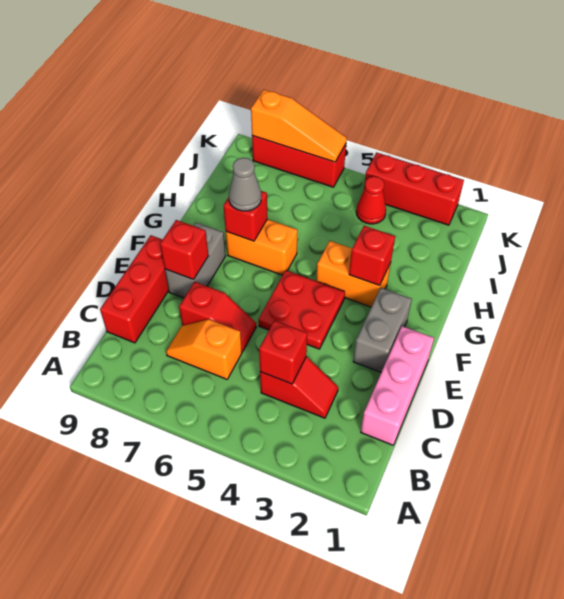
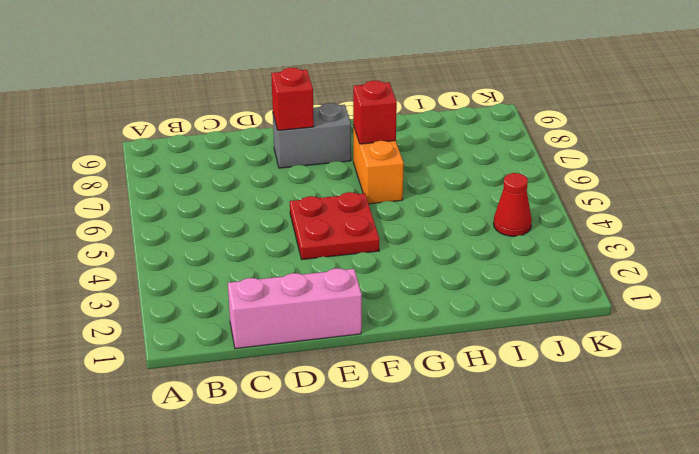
none -> red slope C3:C4 level 1 top 4
none -> orange slope C6:C7 level 1 top 6
none -> red brick C9:E9 level 1

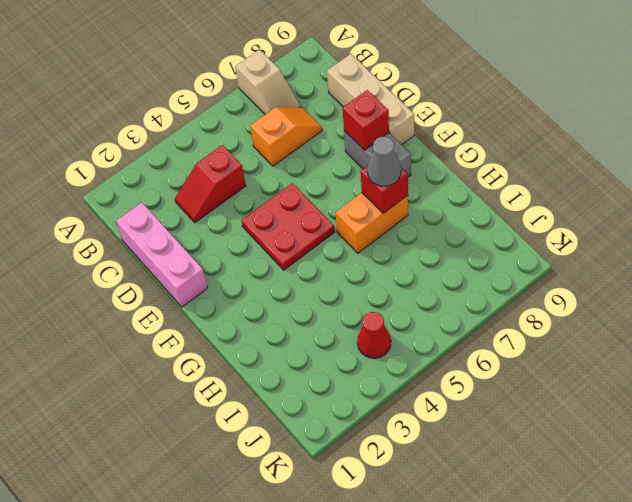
tan slope A7:B7 level 1 top A -> none
tan brick C9:E9 level 1 -> red brick C9:E9 level 1
none -> red slope D6:D7 level 1 top 7
none -> grey brick E2:F2 level 1
none -> orange brick G3:G4 level 1

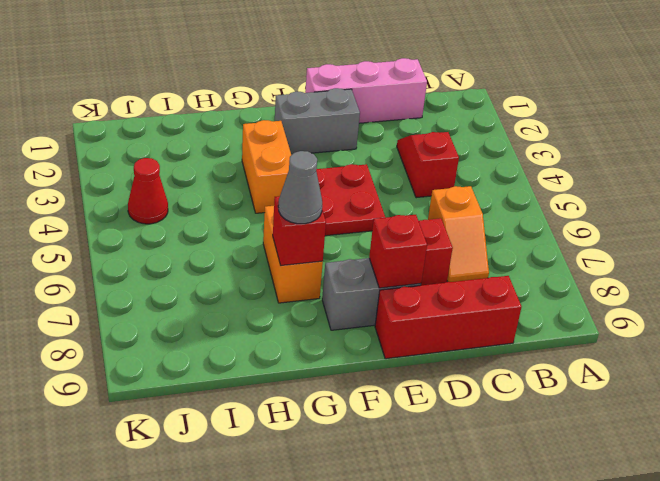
none -> red brick K2:K4 level 1
none -> red brick K6:K8 level 1
none -> red brick C4 level 2

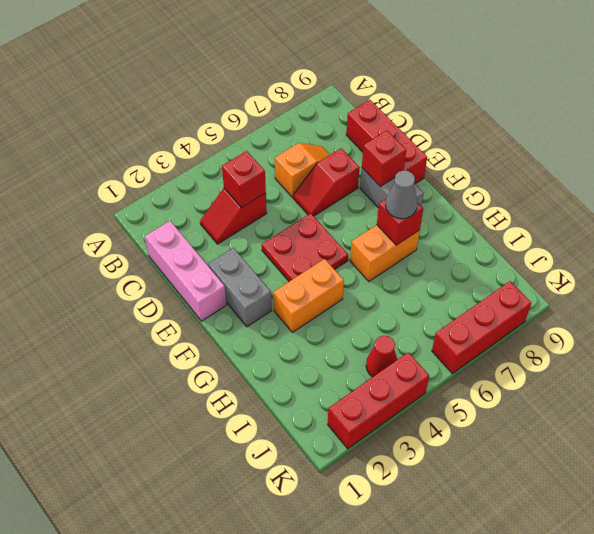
none -> red brick G3 level 2
none -> orange slope K6:K8 level 2 top 8

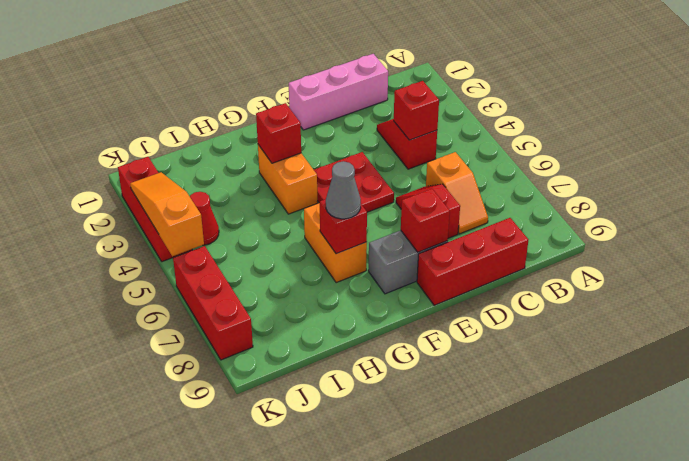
orange slope K3:K5 level 2 top 5 -> orange slope K6:K8 level 2 top 8
none -> grey brick E2:F2 level 1

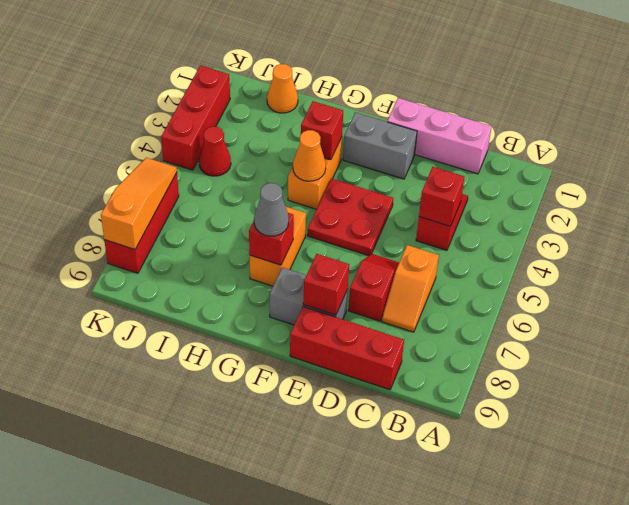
orange cone G4 level 2 -> none
orange cone I1 level 1 -> none

